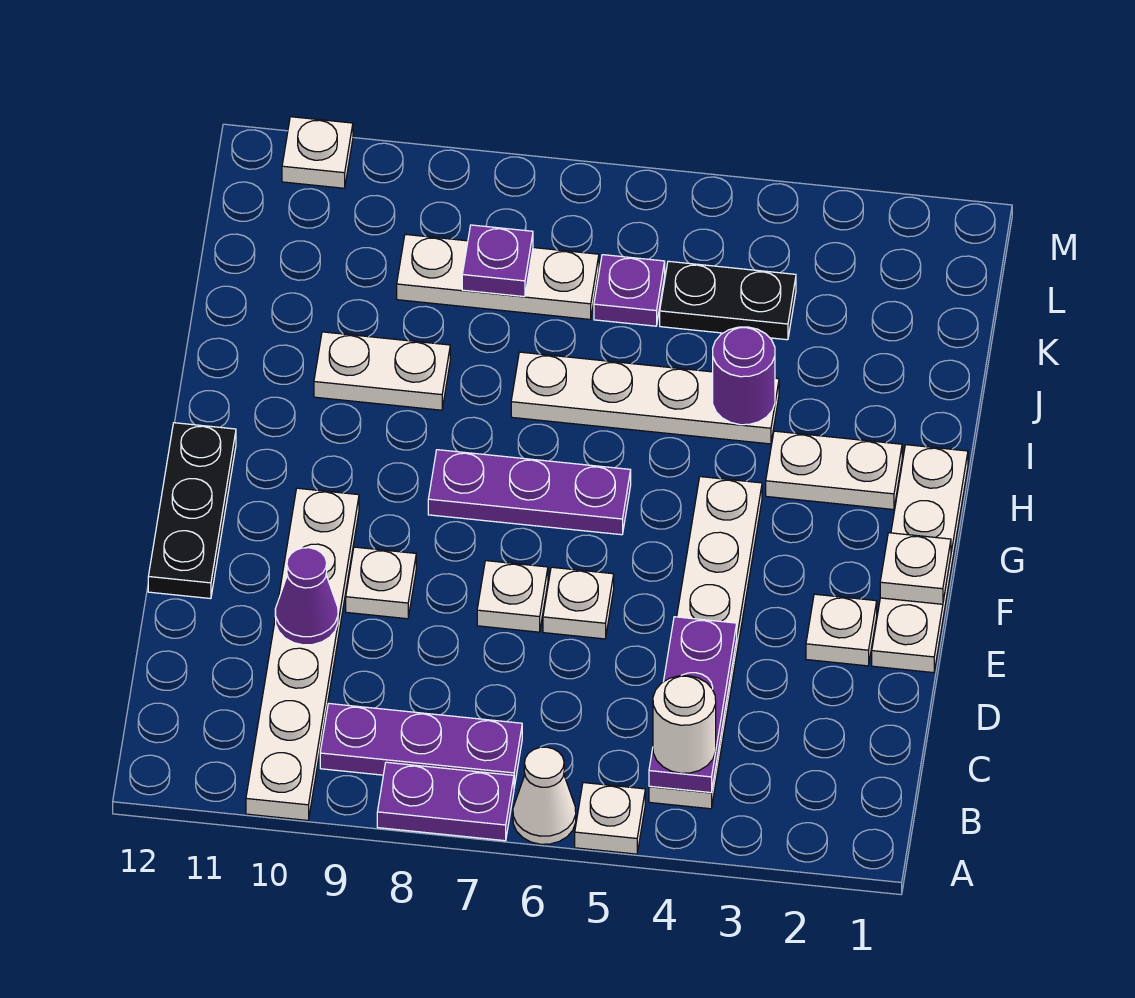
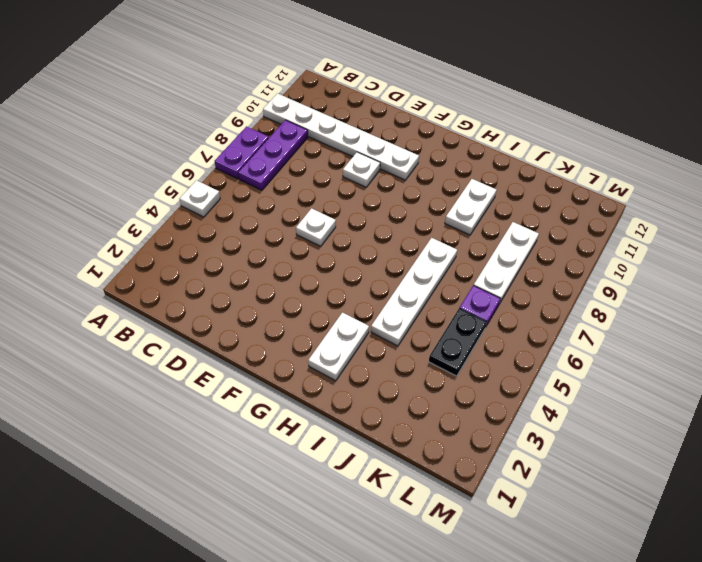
none -> white cone A6 level 1
none -> white plate B4:G4 level 1
none -> white plate E1:H1 level 1

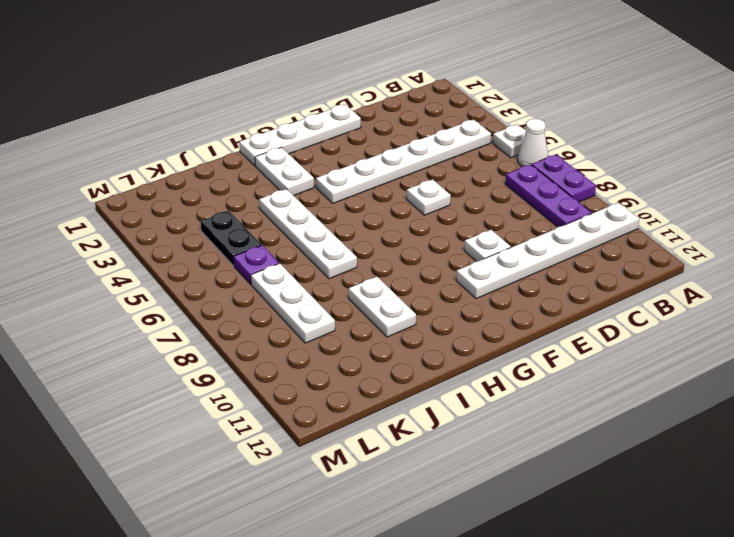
none -> white plate E2 level 1
none -> white plate E7 level 1
none -> black plate E12:G12 level 1

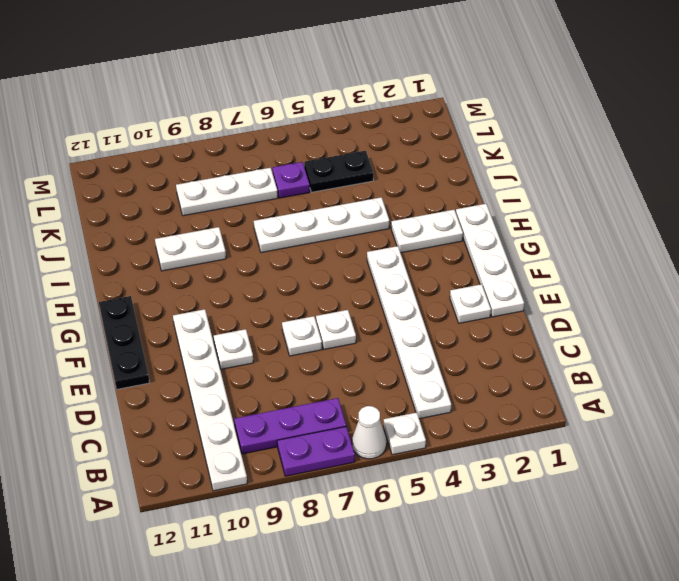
none -> purple plate G6:G8 level 1
none -> white plate M11 level 1
none -> purple plate B4:D4 level 2

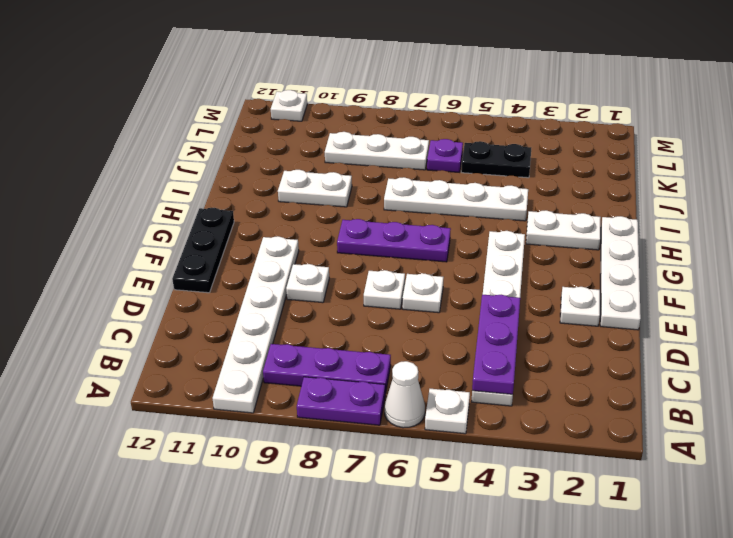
none -> purple cone D10 level 2
none -> white plate F1 level 2
none -> purple round brick I4 level 2

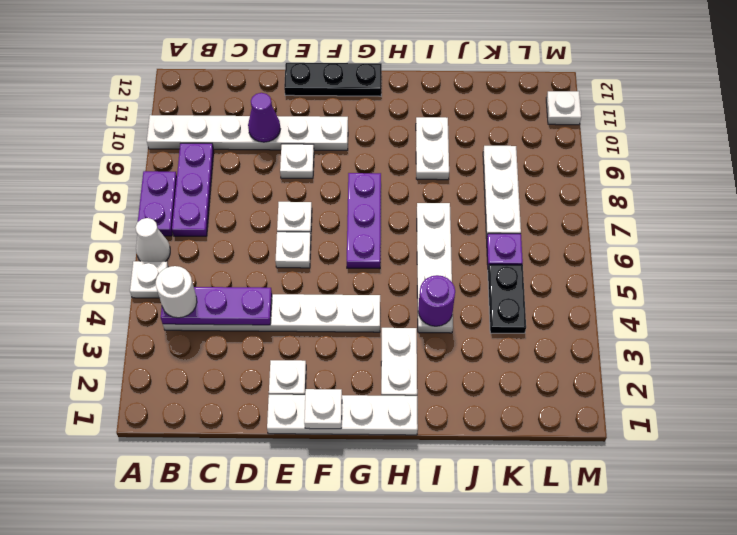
none -> purple plate K8 level 2

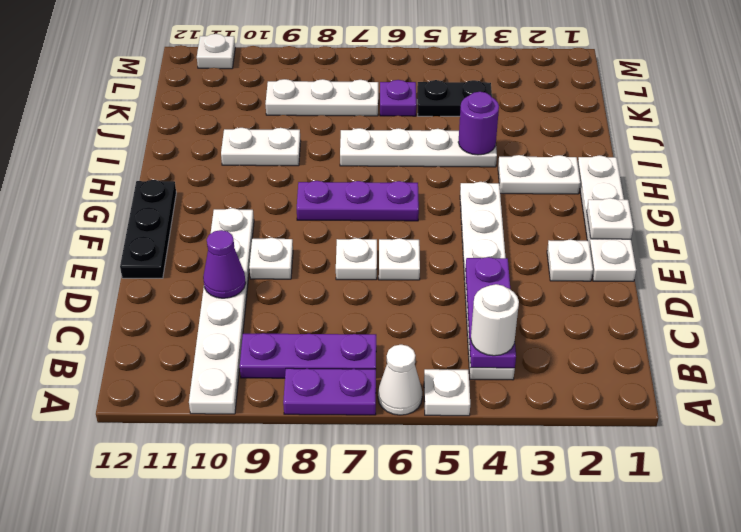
none -> purple plate K8 level 2

